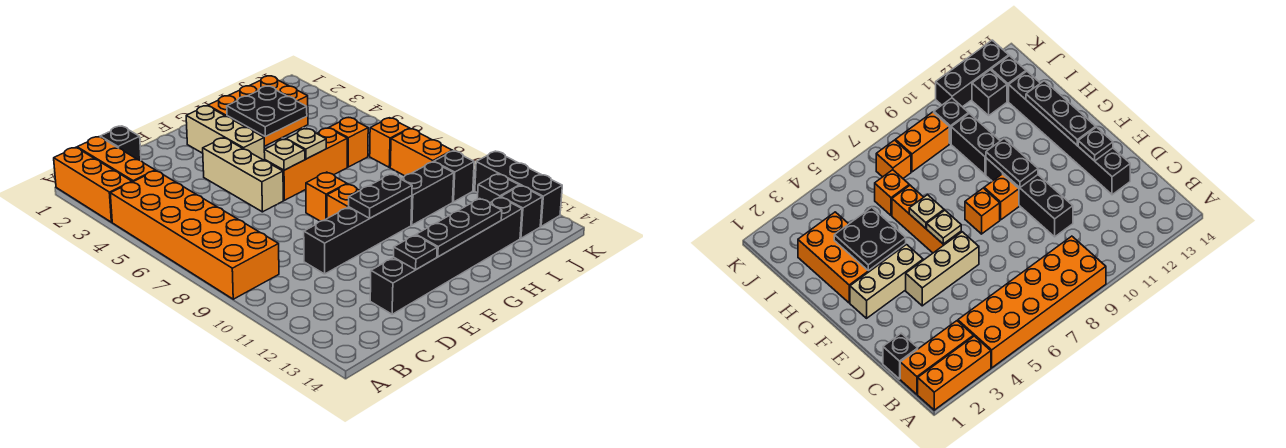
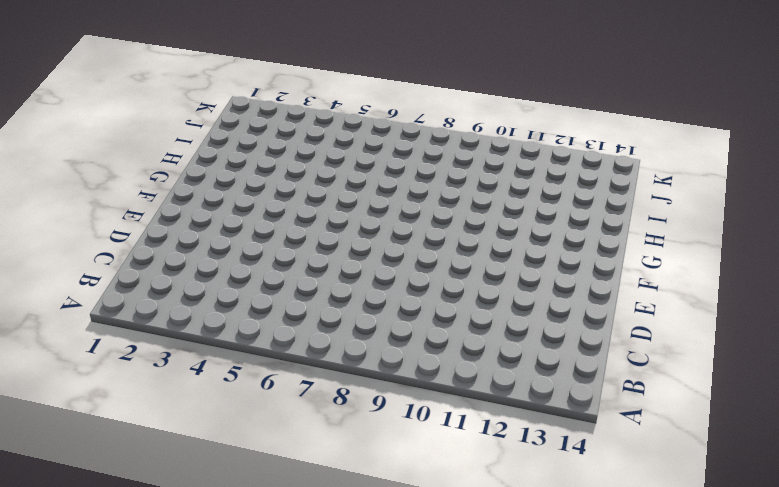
none -> orange brick A1:A3 level 1
none -> orange brick A4:B9 level 1
none -> orange brick B1:B3 level 1

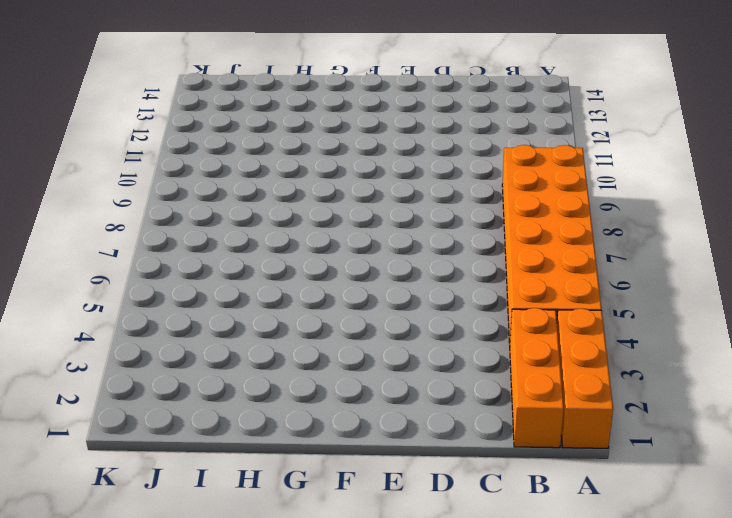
none -> black brick C1 level 1
none -> black brick D10:G10 level 1
none -> black brick D13:I13 level 1

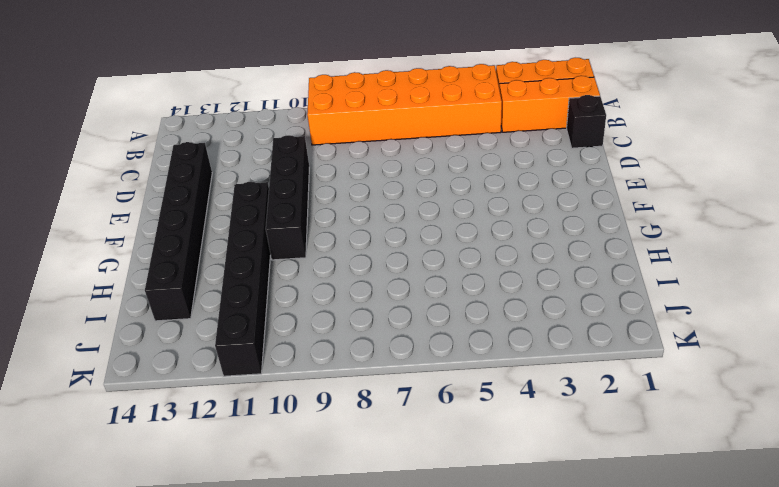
black brick F11:K11 level 1 -> black brick K11:K13 level 1
none -> tan brick E4:E6 level 1
none -> tan brick F2:F4 level 1
none -> orange brick F6:H6 level 1

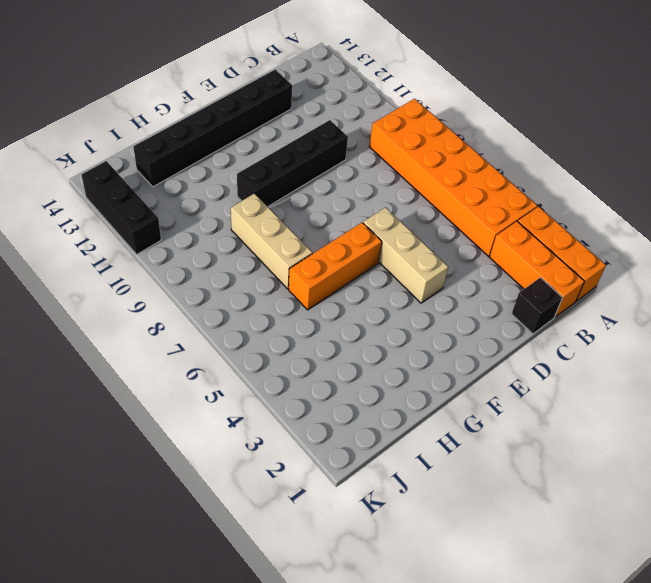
tan brick H7:H9 level 1 -> tan brick F2:F4 level 1
none -> orange brick F8 level 1
none -> orange brick F9 level 1
none -> orange brick G2:I3 level 1

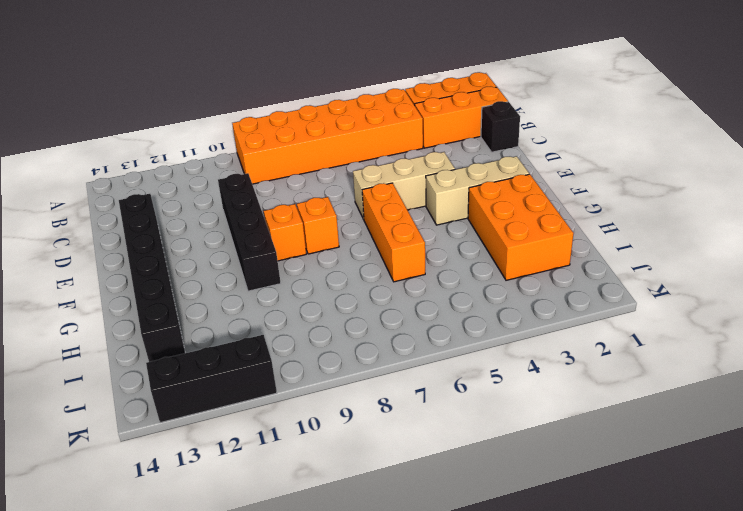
none -> black brick H10:I10 level 1
none -> orange brick I6 level 1
none -> orange brick J7 level 1

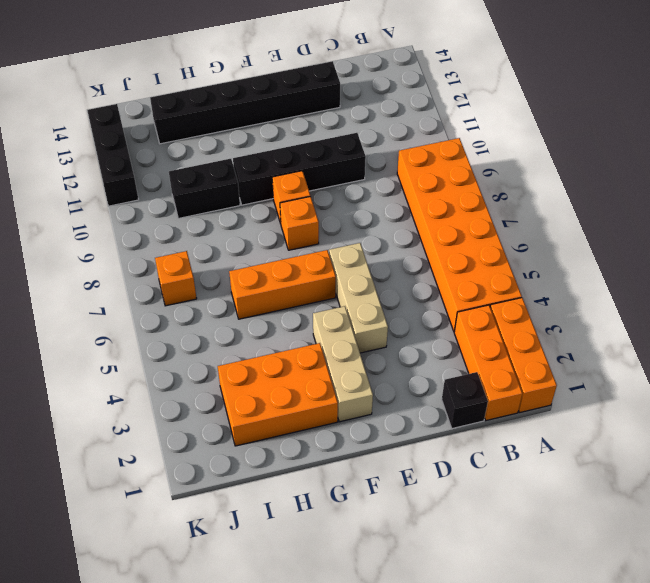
none -> orange brick I6 level 1
none -> orange brick J8:J9 level 1
none -> black brick J10 level 1

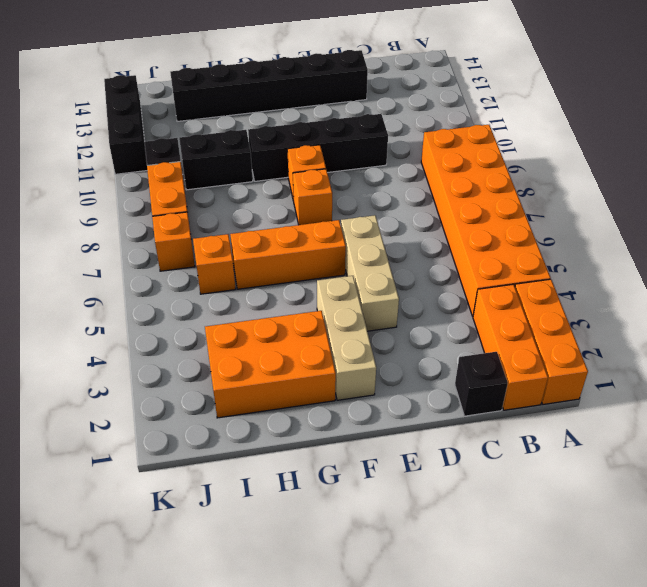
none -> black brick J12 level 1
none -> black brick J13 level 1
none -> black plate E13 level 2

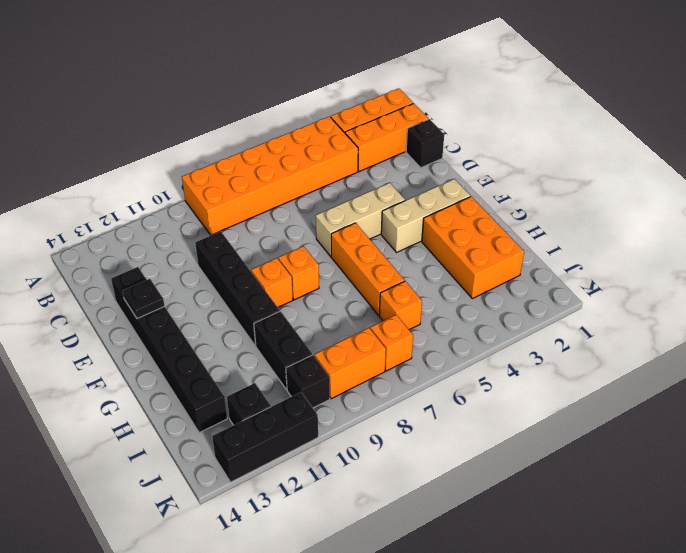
none -> black brick J13 level 1
none -> tan plate F6 level 2
none -> black plate F10:G10 level 2

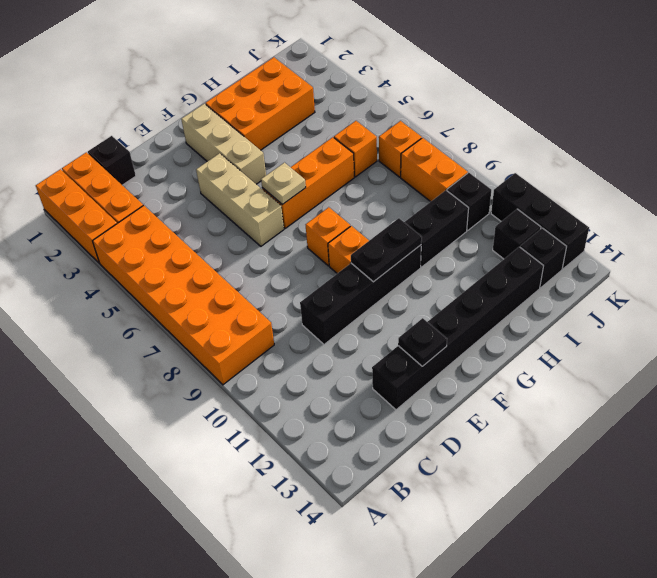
none -> black plate F13:H13 level 2
none -> black plate G3:H4 level 2
none -> tan plate G6 level 2

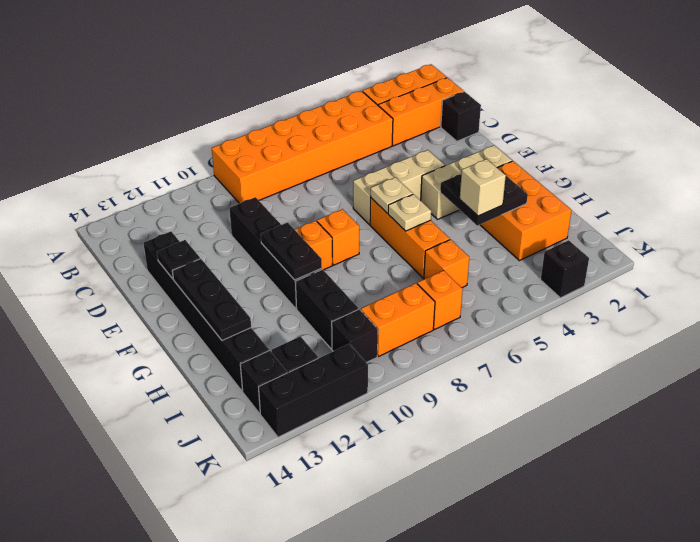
tan brick H4 level 3 -> none
black brick K3 level 1 -> none

